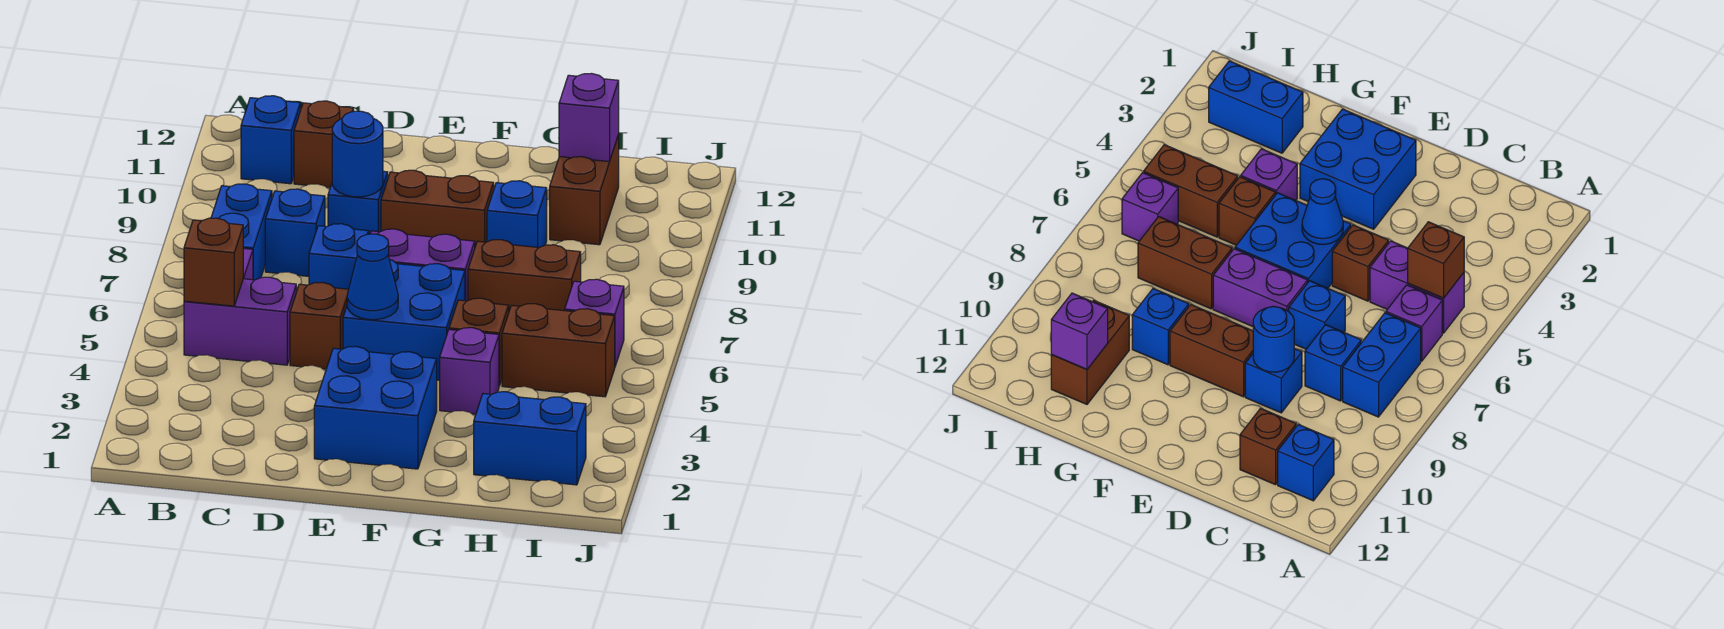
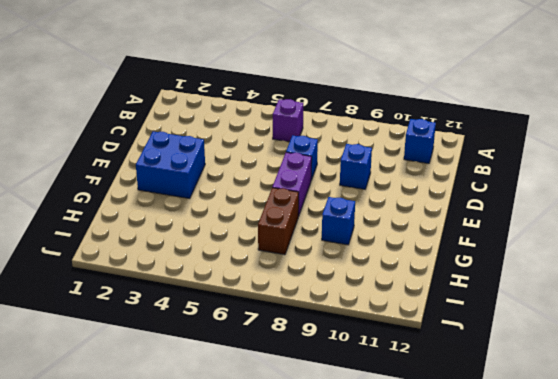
none -> purple brick B5:C5 level 1
none -> blue brick B7:B8 level 1
none -> blue brick C8 level 1

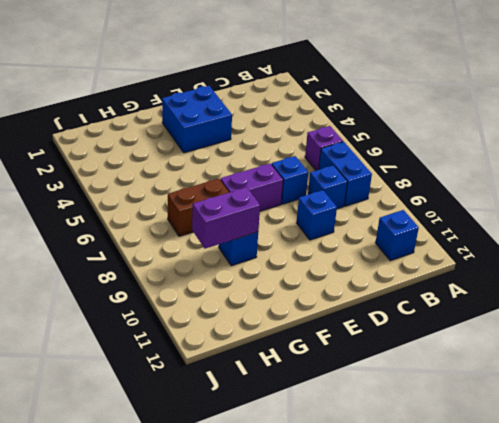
purple brick G9:H9 level 2 -> purple brick B5:C5 level 1
none -> brown brick C11 level 1
none -> brown brick D5 level 1
none -> blue brick E5:F6 level 1

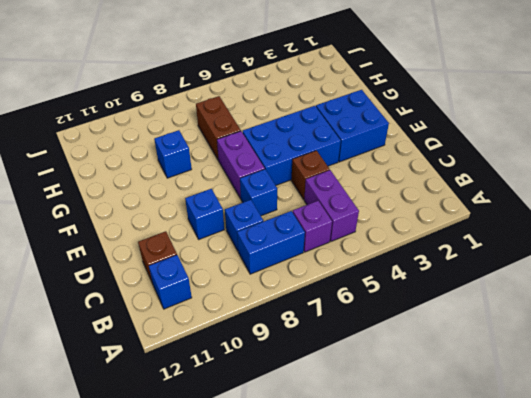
blue brick E4:F6 level 1 -> blue brick E5:F6 level 1
none -> brown brick E9:F9 level 1
none -> purple brick G4 level 1
none -> brown brick G5 level 1

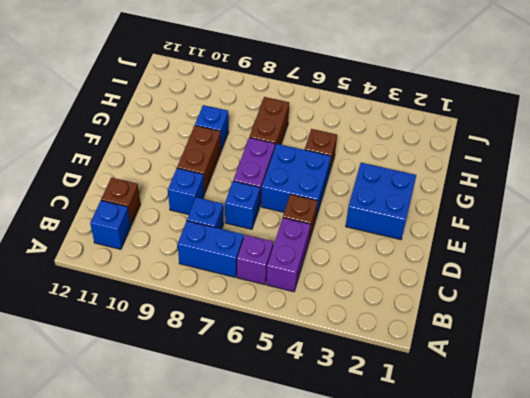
none -> purple brick G4 level 1
none -> blue brick H2:I2 level 1
none -> brown brick H5:I5 level 1

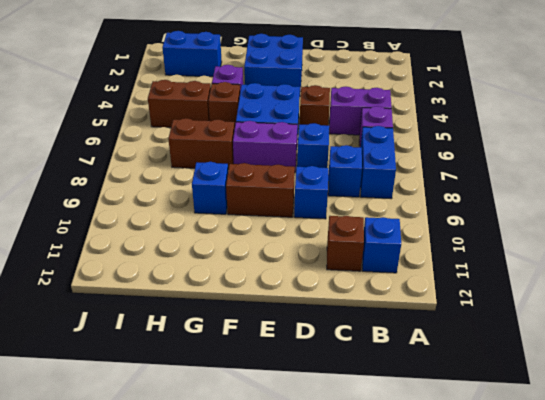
none -> brown brick H10:H11 level 1
none -> purple brick I6 level 1
none -> brown brick B5 level 2

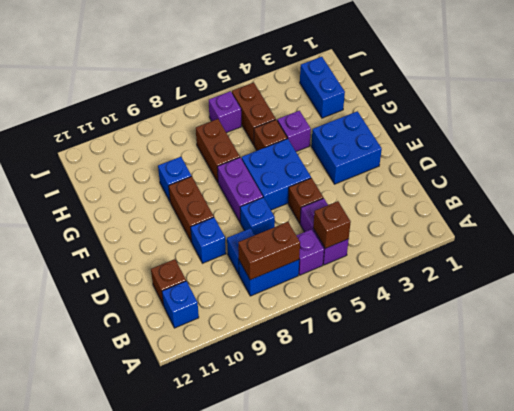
brown brick B7:B8 level 2 -> brown brick H10:H11 level 1
none -> blue round brick D9 level 2
none -> blue cone E5 level 2
none -> purple brick H11 level 2

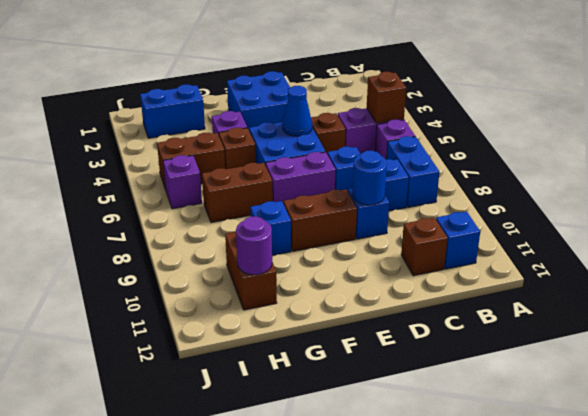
purple round brick H11 level 2 -> purple brick H11 level 2

